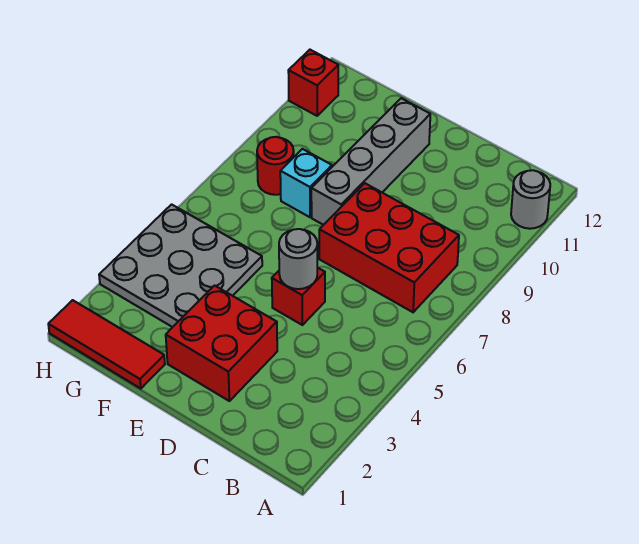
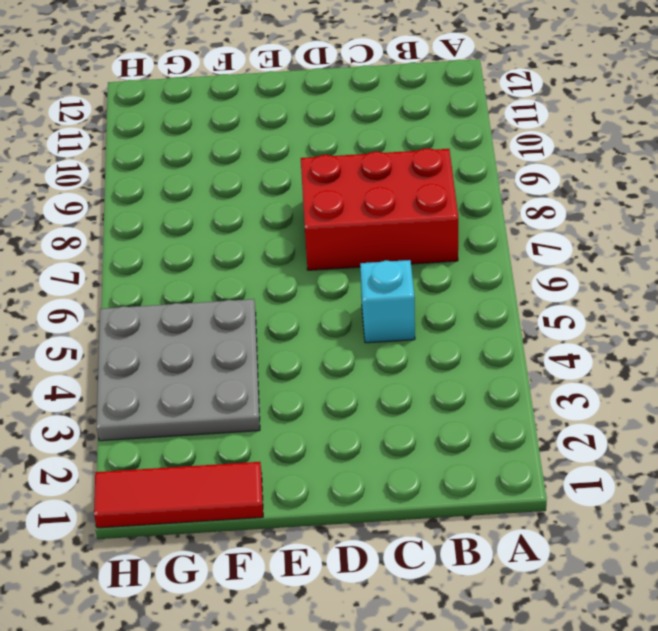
cyan brick C5 level 1 -> cyan brick F8 level 1
none -> grey round brick A11 level 1
none -> red brick D2:E3 level 1

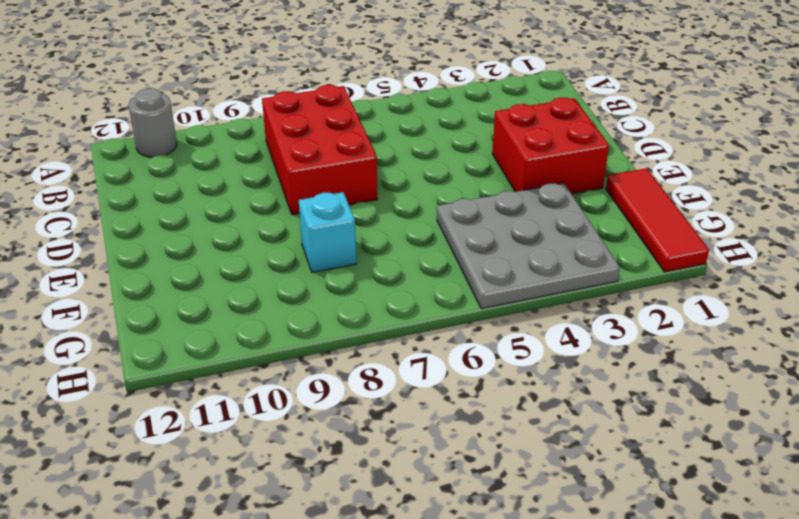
none -> red brick D5 level 1
none -> grey brick E8:E11 level 1

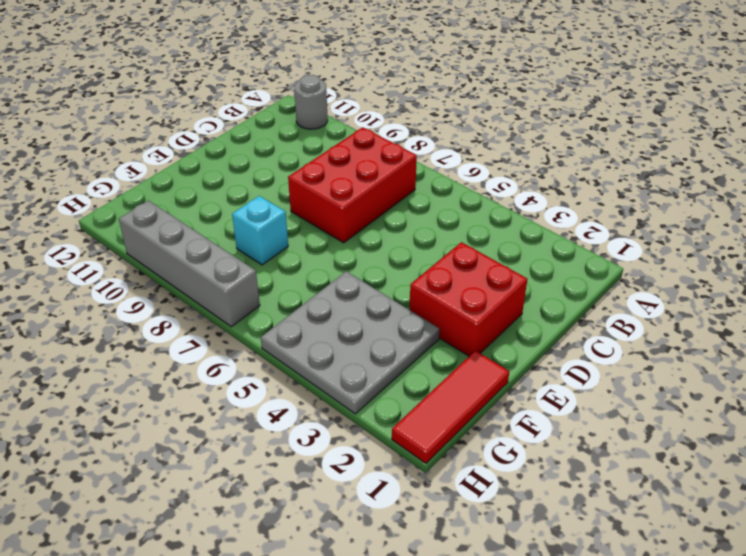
grey brick H7:H10 level 1 -> grey brick E8:E11 level 1
none -> red brick D5 level 1
none -> red round brick G8 level 1

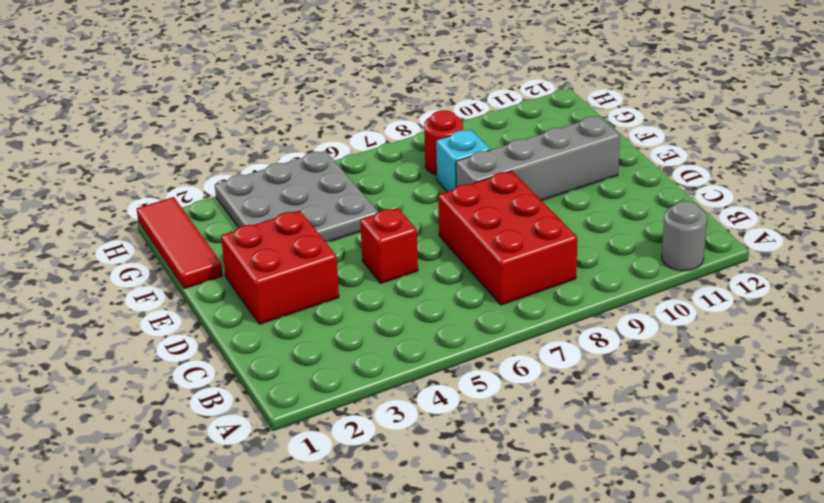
none -> red brick H11 level 1
none -> grey round brick D5 level 2

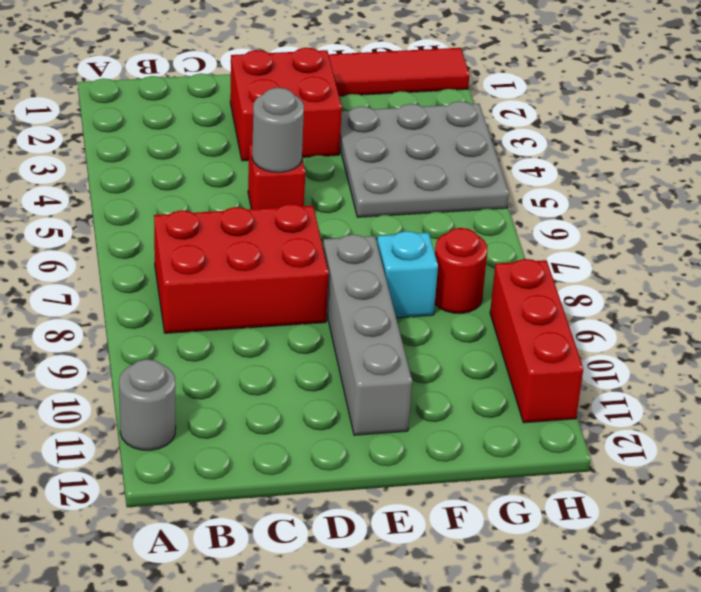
red brick H9:H11 level 1 -> red brick H11 level 1

